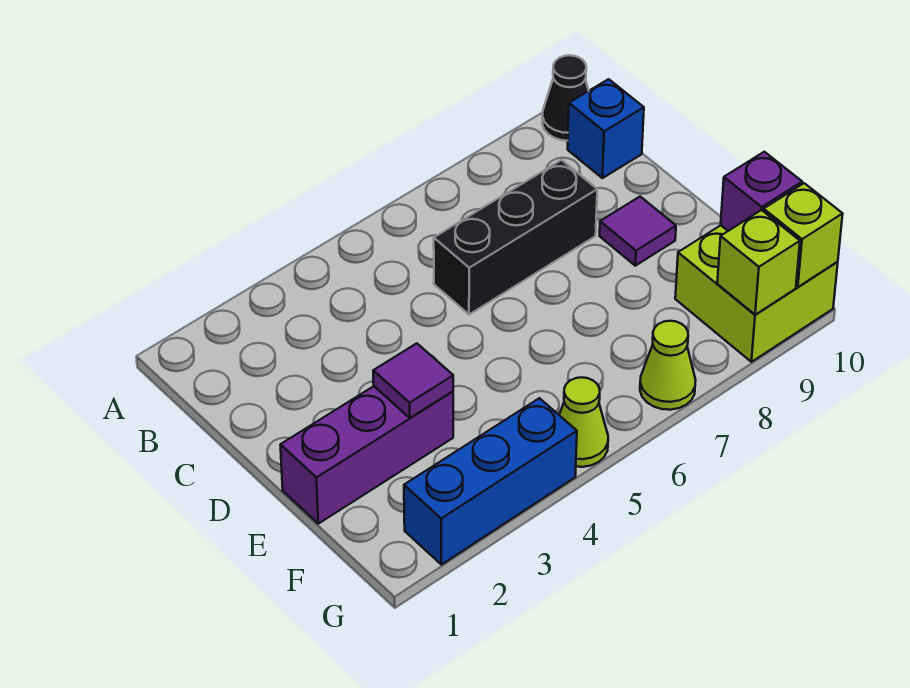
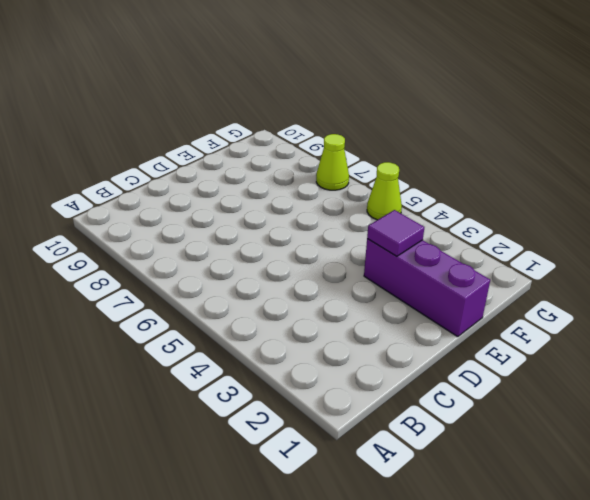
none -> black cone A10 level 1
none -> blue brick B10 level 1
none -> black brick C6:C8 level 1

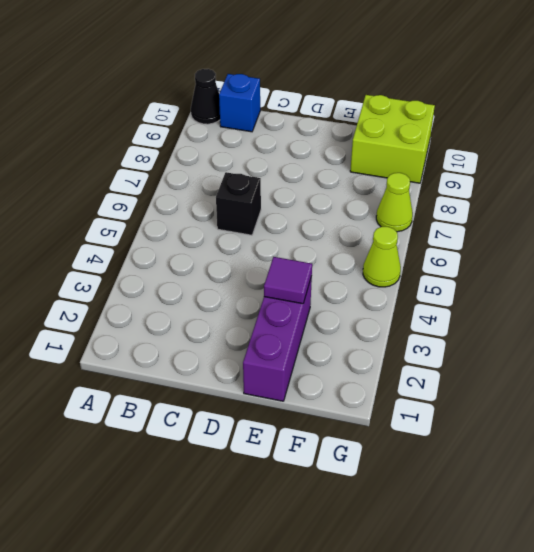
black brick C6 level 1 -> black brick C6:C8 level 1
none -> purple tile D9 level 1
none -> blue brick G2:G4 level 1
none -> purple brick F10 level 2

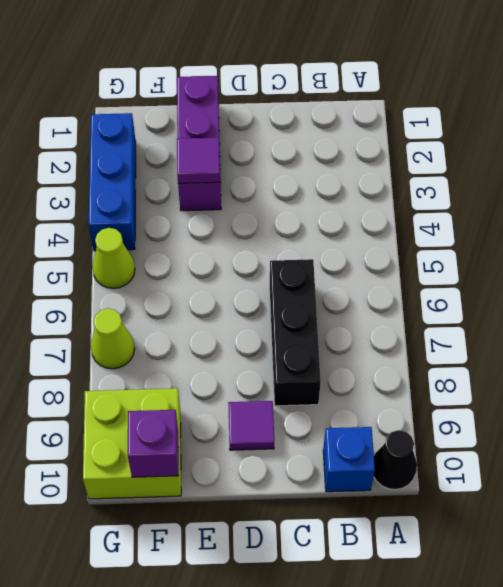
none -> lime brick G9 level 2
none -> lime brick G10 level 2

